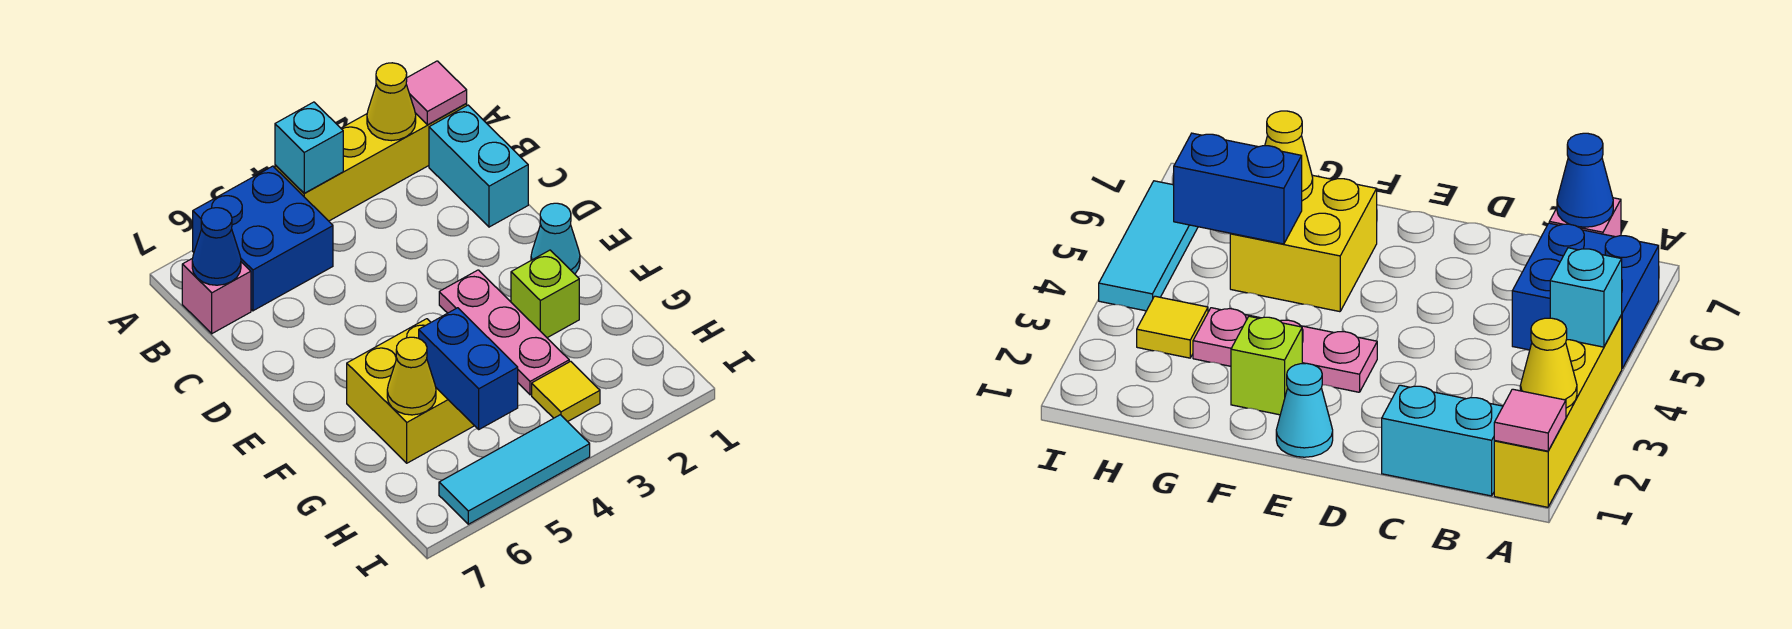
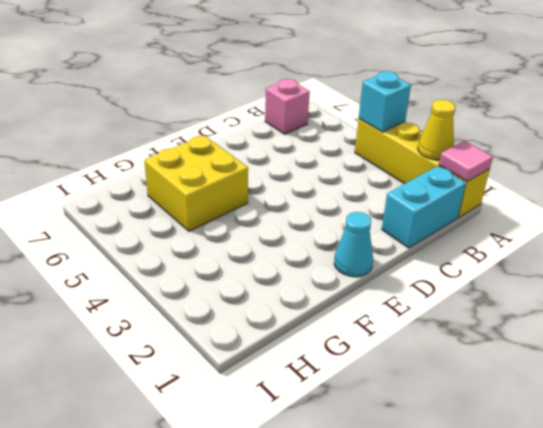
none -> blue brick A5:B6 level 1
none -> pink plate E3:G3 level 1
none -> lime brick F2 level 1

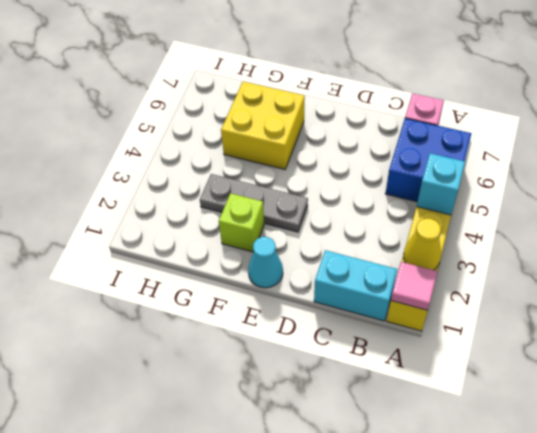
grey plate E3:G3 level 1 -> pink plate E3:G3 level 1
none -> yellow tile H3 level 1
none -> cyan tile I4:I6 level 1
none -> blue cone B7 level 2

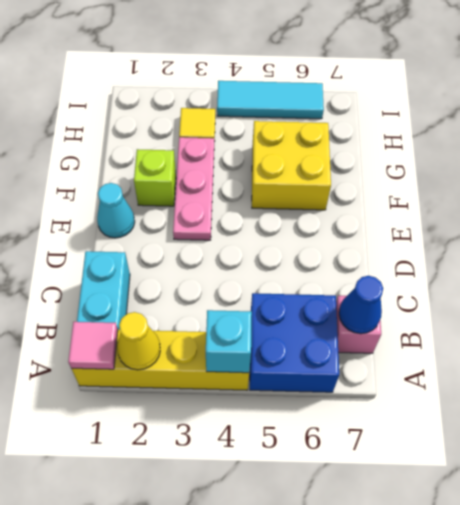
none -> blue brick G5:H5 level 2
none -> yellow cone G6 level 2

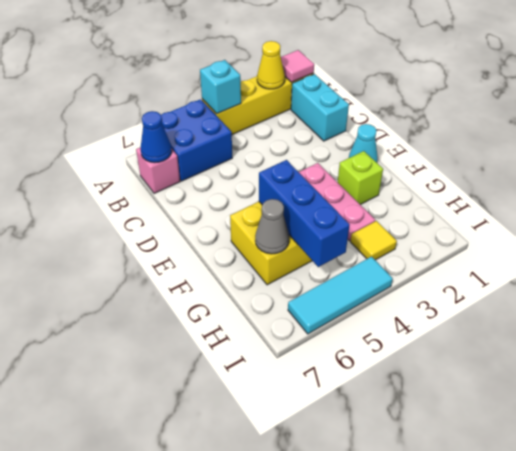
blue brick F5:H5 level 2 -> blue brick G5:H5 level 2
grey cone G6 level 2 -> yellow cone G6 level 2

